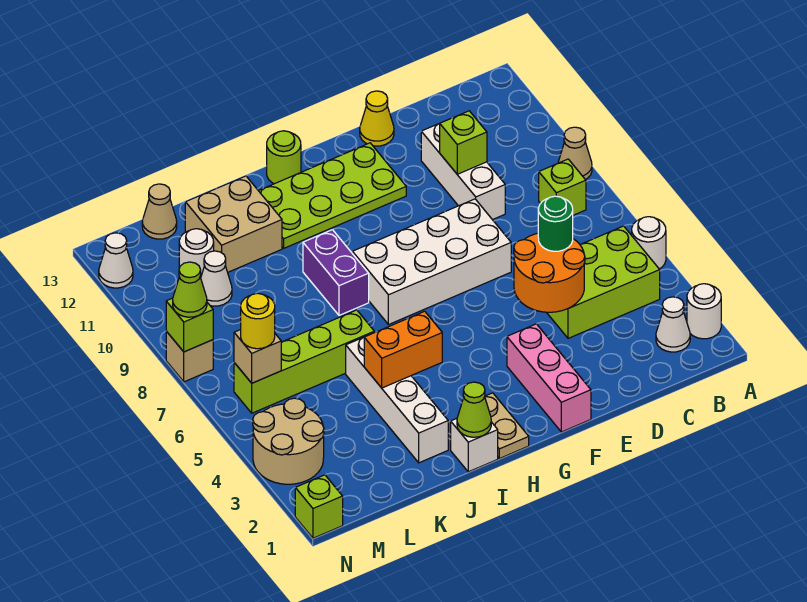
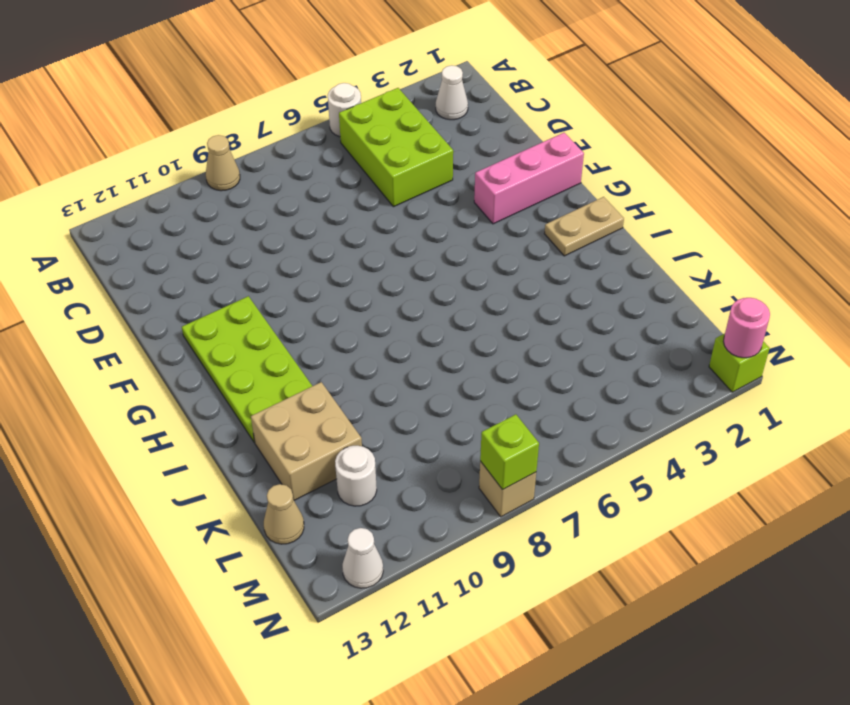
pink round brick N1 level 2 -> none
none -> white round brick A2 level 1
none -> lime brick B8 level 1
none -> white brick D9:D11 level 1
none -> white brick E7:H8 level 1

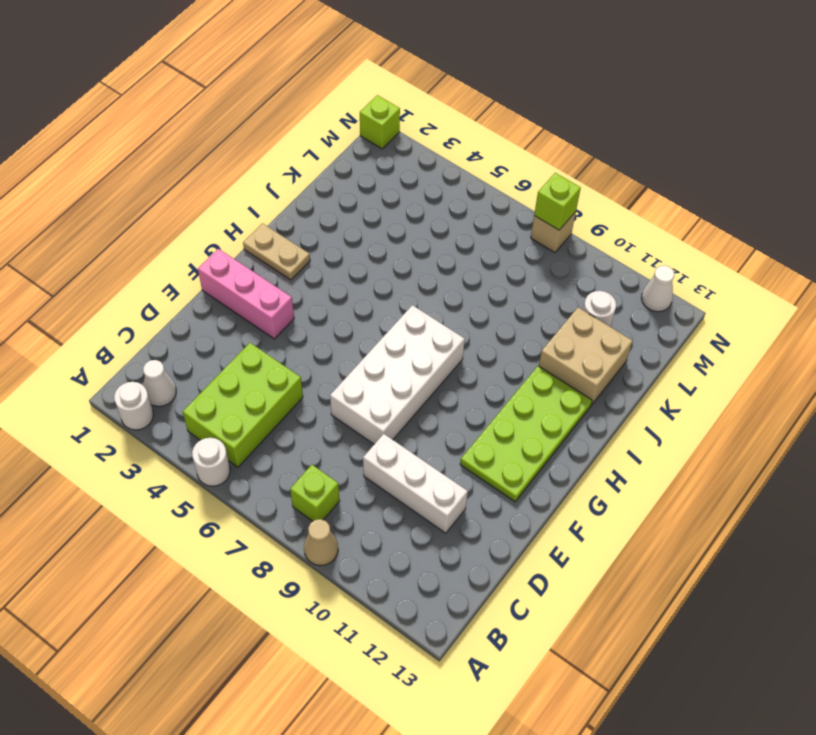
none -> yellow cone E13 level 1
none -> lime round brick H13 level 1
none -> white brick I1 level 1
none -> purple brick I8:I9 level 1

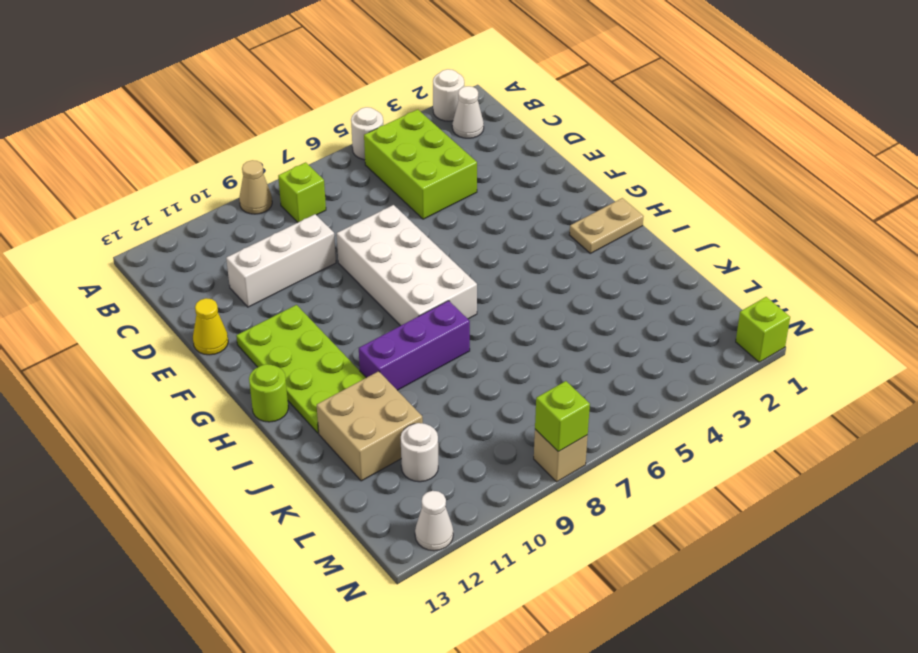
purple brick I8:I10 level 1 -> purple brick I8:I9 level 1
none -> pink brick F1:F3 level 1
none -> white brick I1 level 1
none -> white brick J2:J5 level 1
none -> lime brick J6:M6 level 1

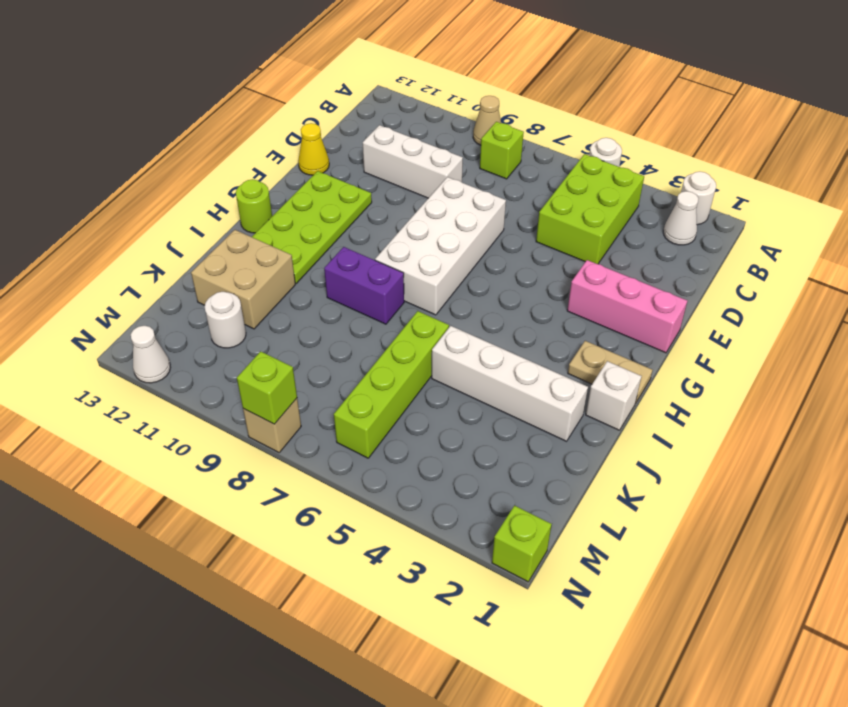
none -> white cone L10 level 1
none -> tan cone L13 level 1
none -> tan round brick M3:N4 level 1
none -> orange round brick D4:E5 level 2

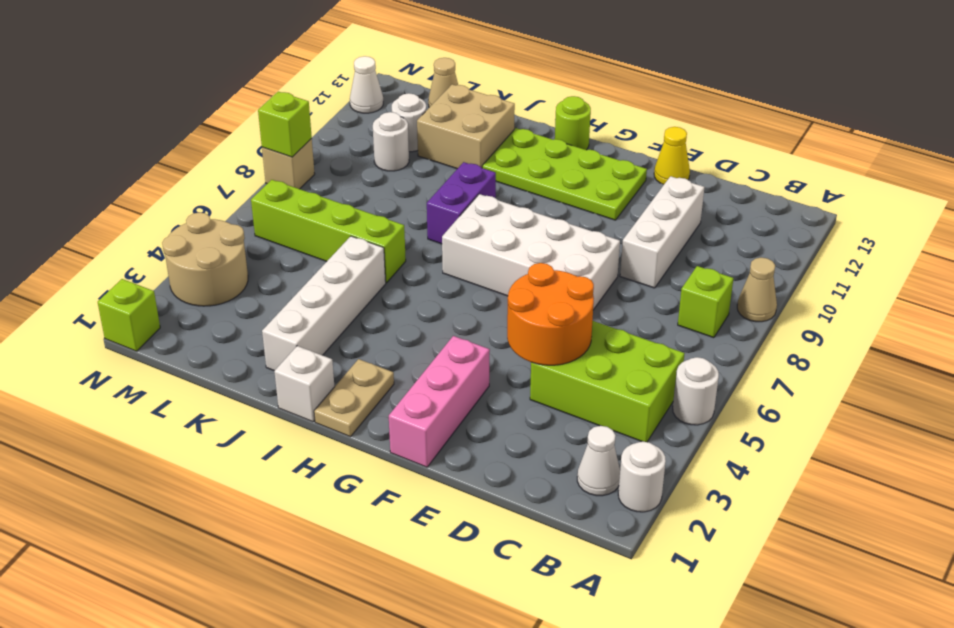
white round brick L10 level 1 -> white cone L10 level 1
none -> lime brick D10 level 2
none -> lime cone I1 level 2
none -> orange brick I4:J4 level 2
none -> tan brick M6 level 2

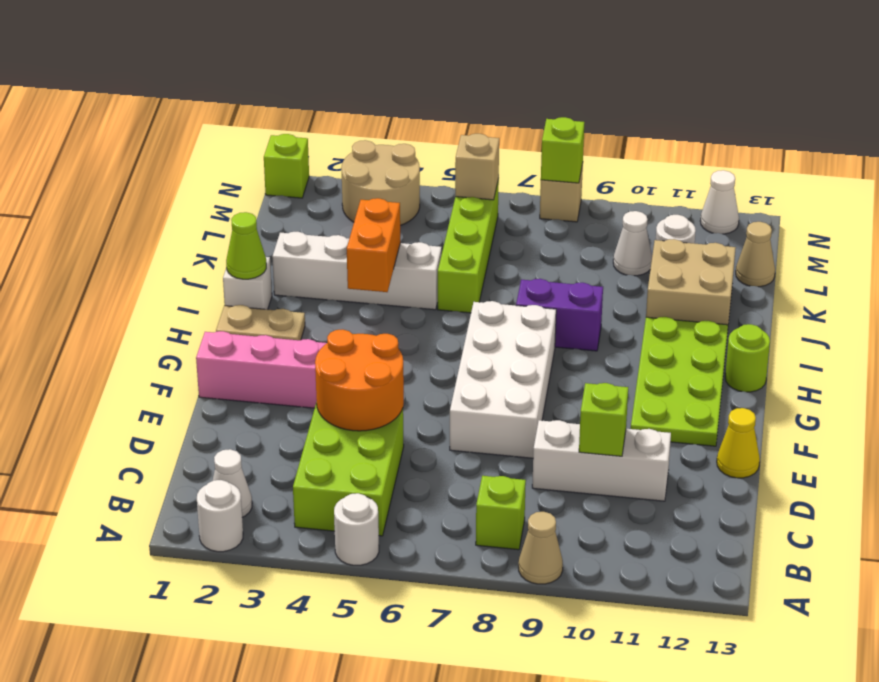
none -> green round brick D5 level 3
none -> yellow round brick M6 level 3
none -> lime cone N8 level 3

